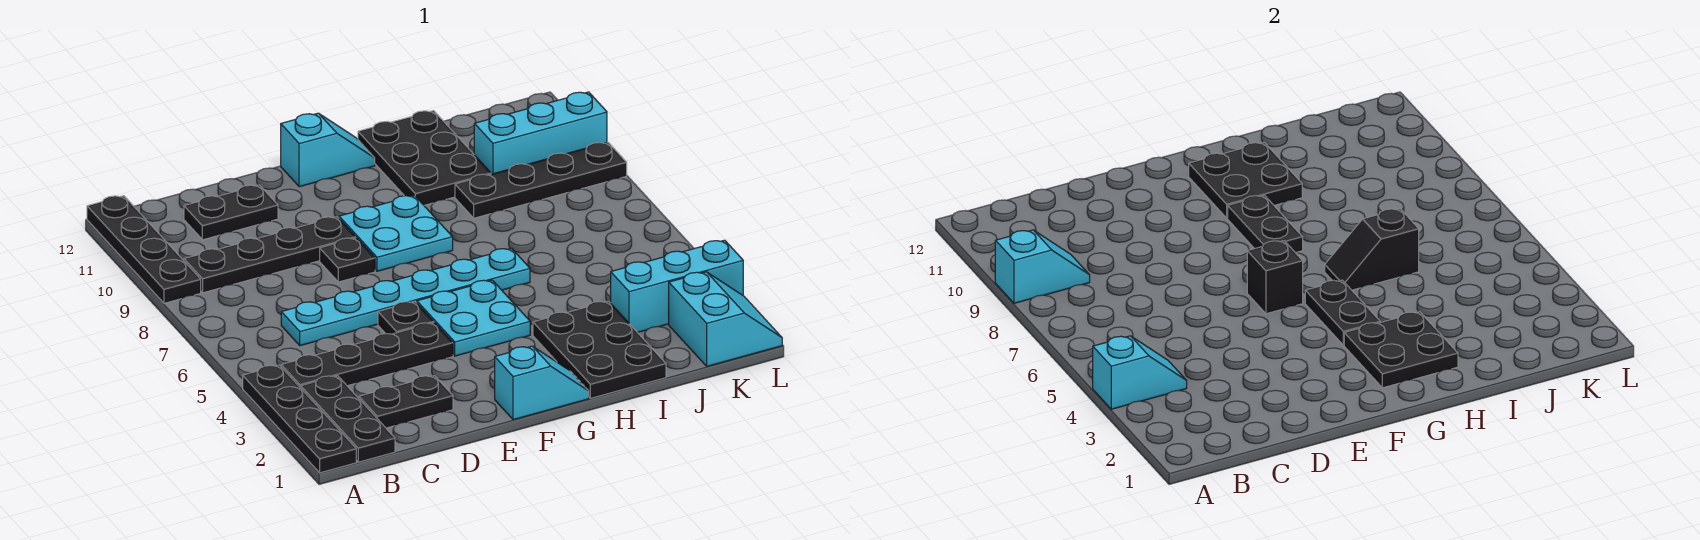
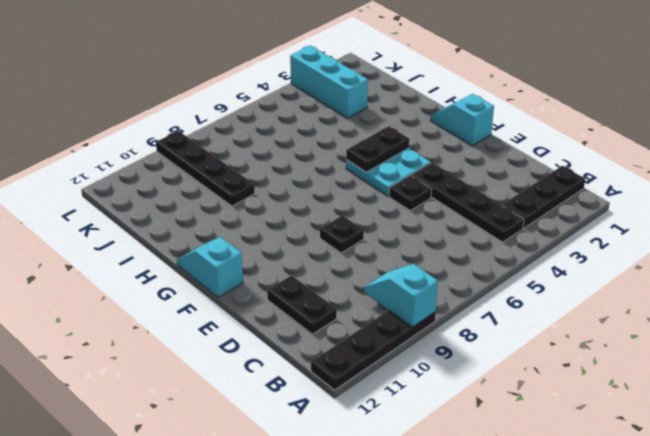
none -> black plate A1:A4 level 1
none -> black plate B9:E9 level 1
none -> black plate C2:D2 level 1

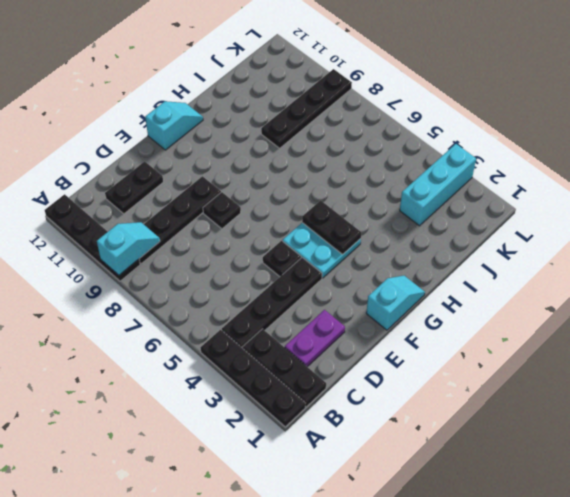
purple plate C2:D2 level 1 -> black plate C2:D2 level 1
none -> cyan plate C6:H6 level 1
none -> cyan plate F8:G9 level 1
none -> black plate H1:I3 level 1

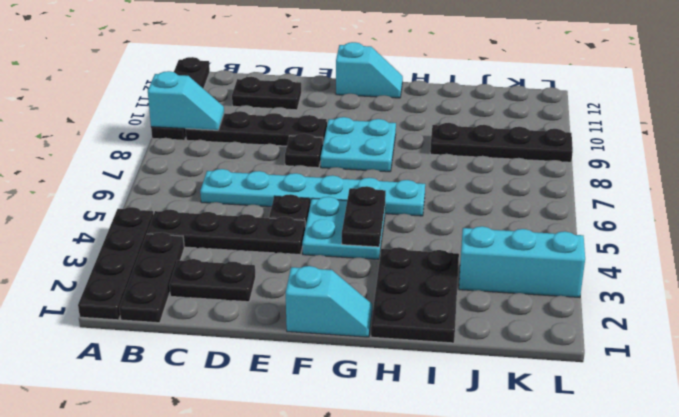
none -> black plate H10:I12 level 1
none -> cyan brick J10:L10 level 1
none -> cyan slope K1:L2 level 1 top K

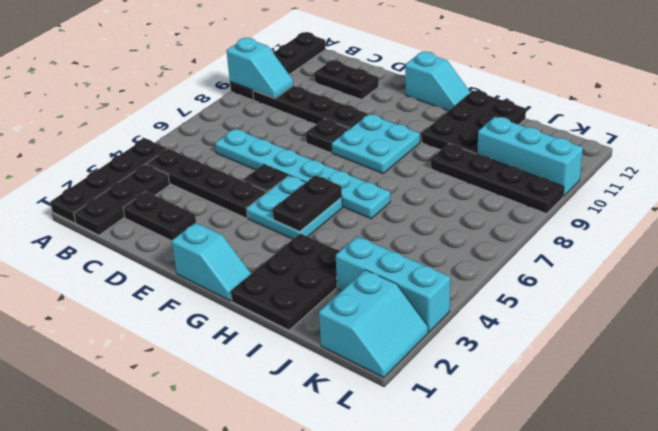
none -> cyan slope A4:B4 level 2 top A
none -> black brick F6 level 2
none -> black plate G2:H3 level 2

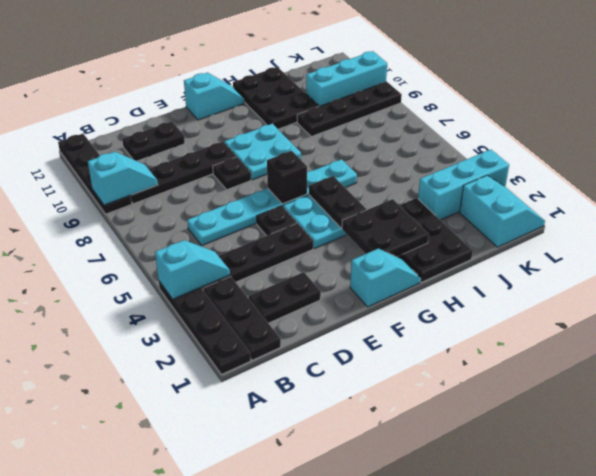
none -> black plate G8:G9 level 2
none -> black plate G10:H11 level 2
none -> black slope H6:I6 level 2 top I

